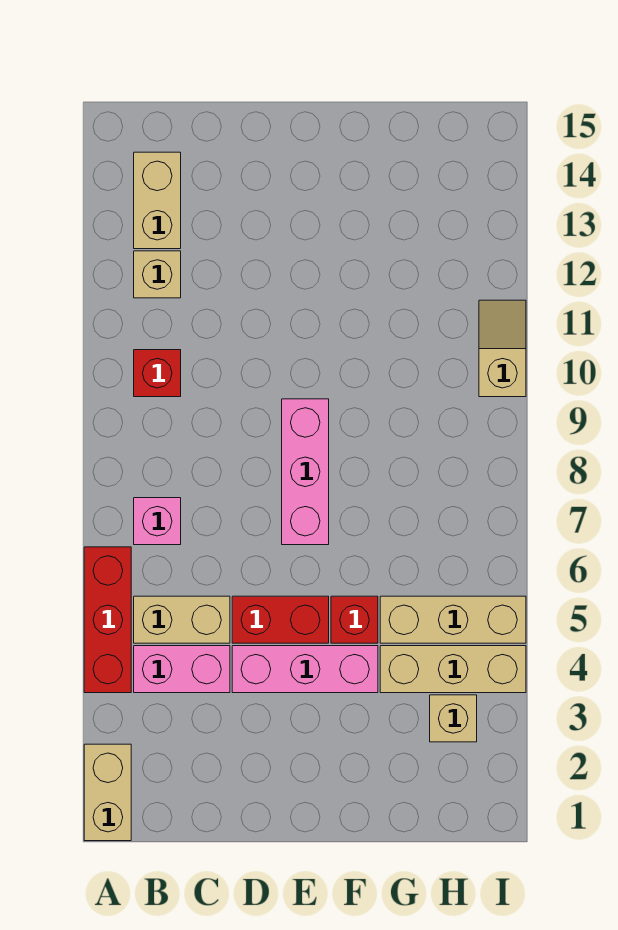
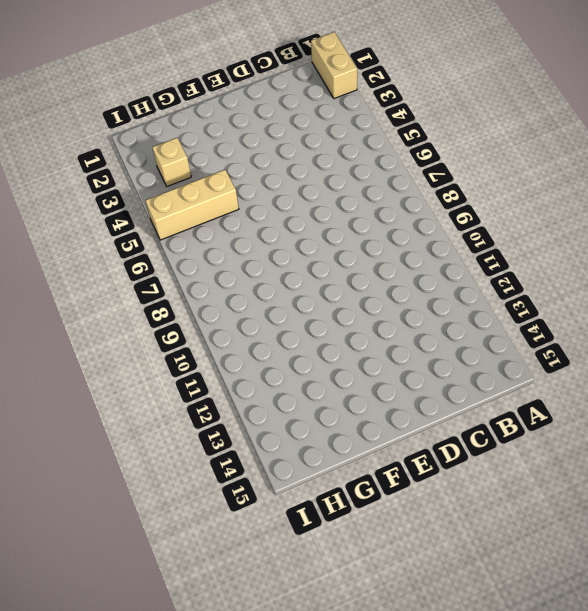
none -> red brick A4:A6 level 1
none -> pink brick B4:C4 level 1
none -> tan brick B5:C5 level 1

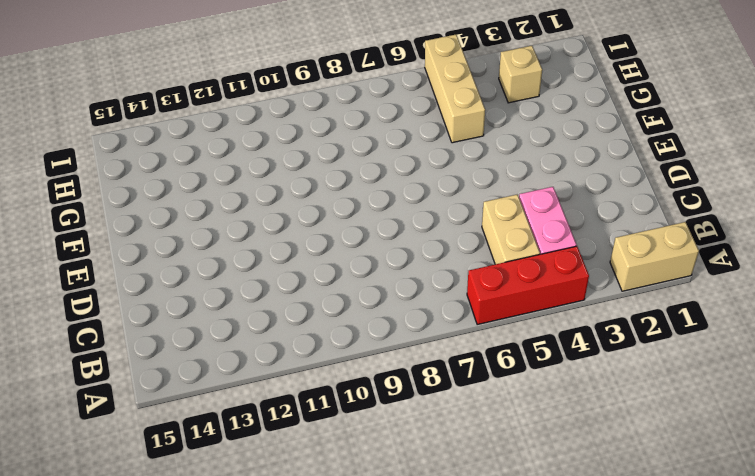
none -> pink brick B7 level 1
none -> red brick B10 level 1
none -> tan brick B12 level 1

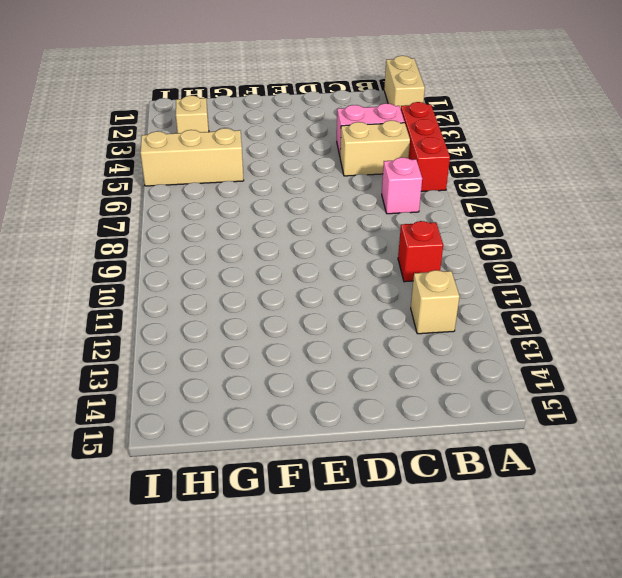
none -> tan brick B13:B14 level 1
none -> pink brick D4:F4 level 1
none -> red brick D5:E5 level 1

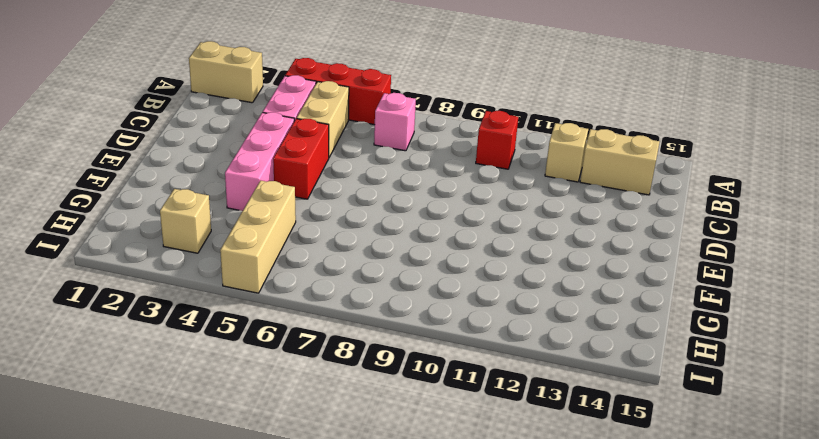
none -> pink brick E7:E9 level 1
none -> red brick F5 level 1
none -> tan brick G4:I4 level 1

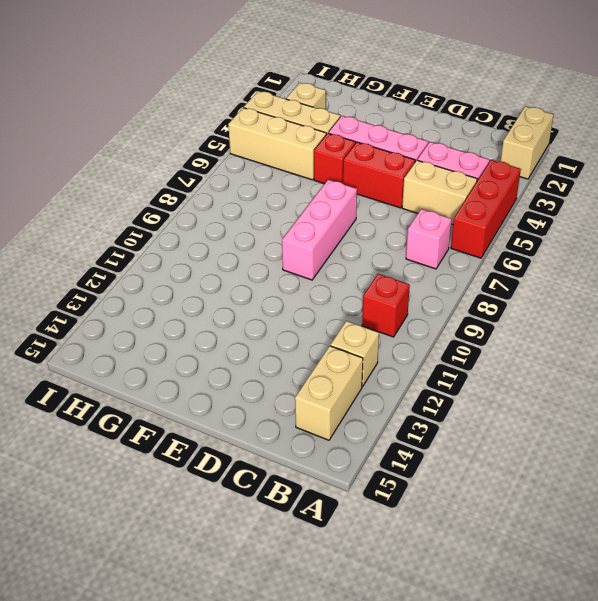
none -> tan slope I10:I11 level 1 top 10

